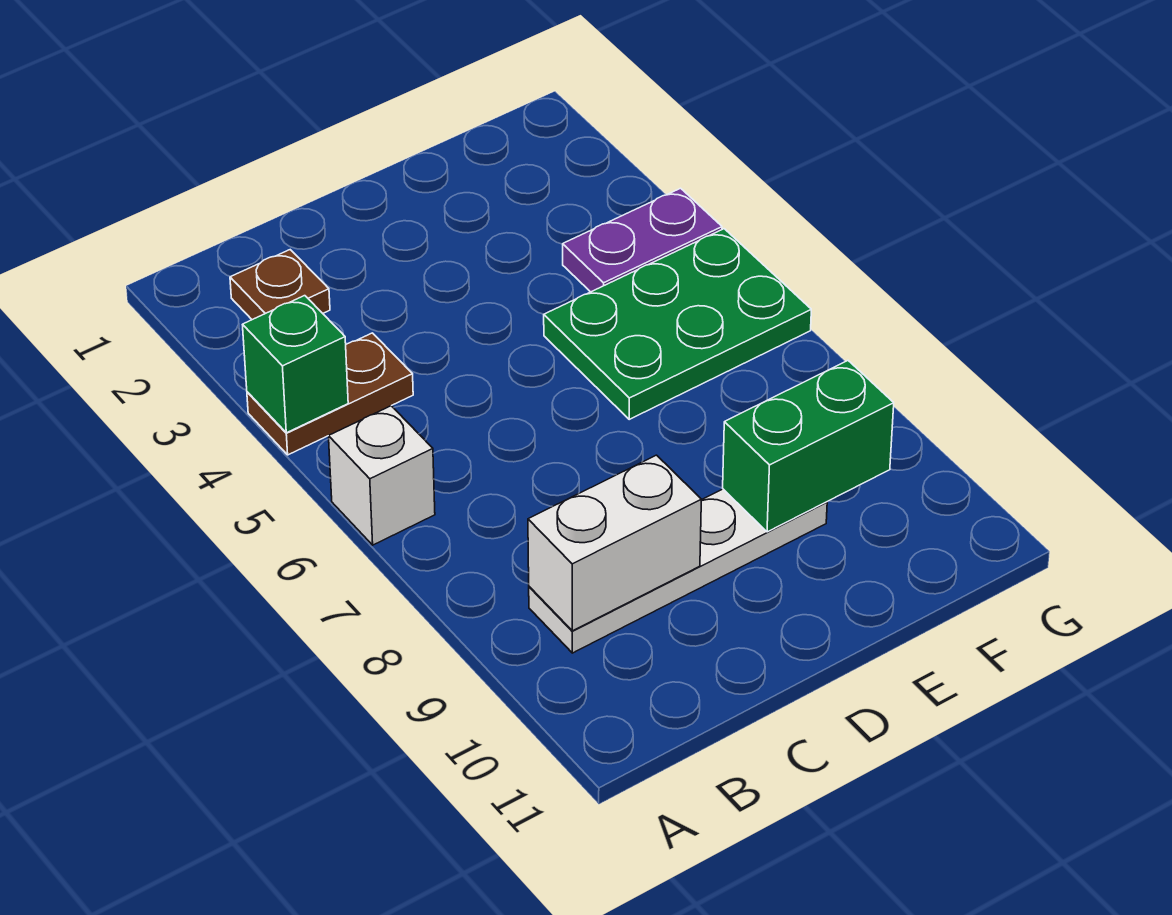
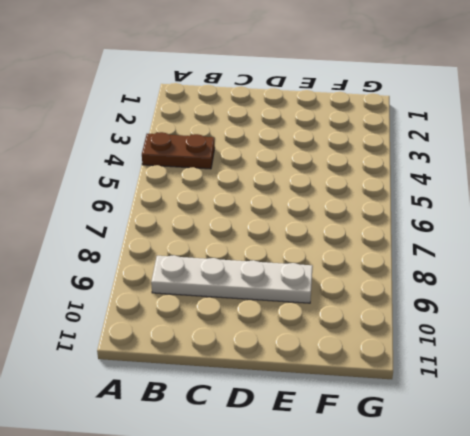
none -> white brick A6 level 1
none -> brown plate B2 level 1

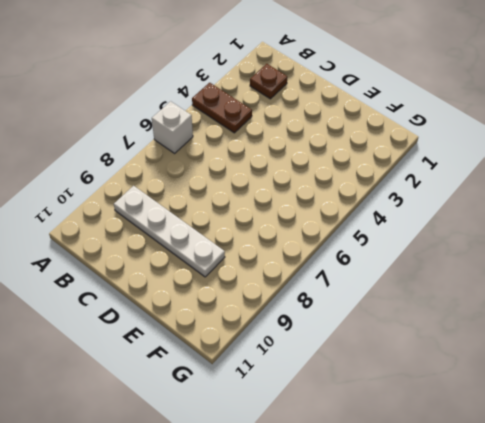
none -> green plate E5:G6 level 1
none -> purple plate F4:G4 level 1

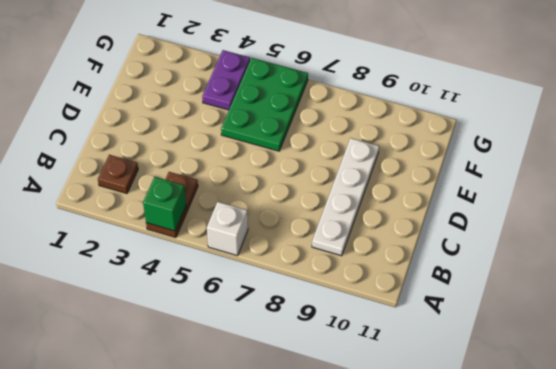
none -> white brick B9:C9 level 2
none -> green brick E9:F9 level 2

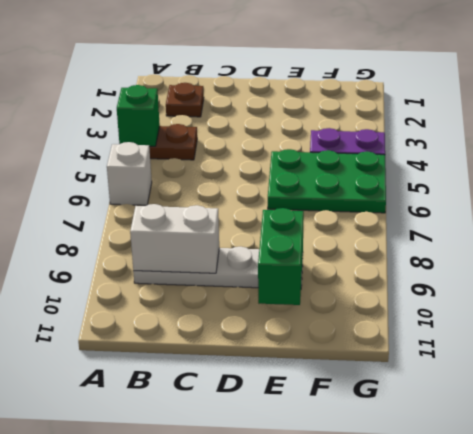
green brick E9:E10 level 2 -> green brick E9:F9 level 2

